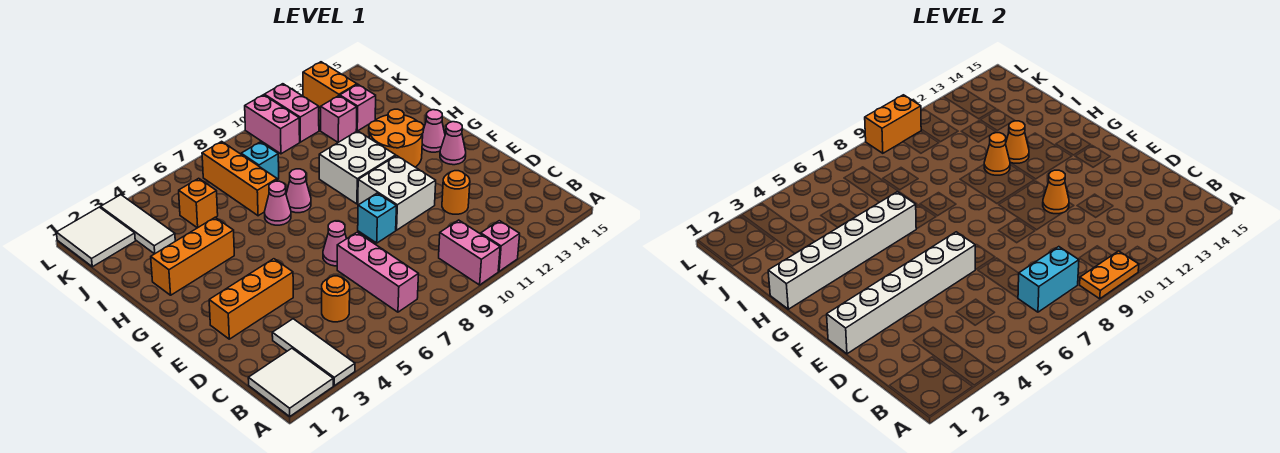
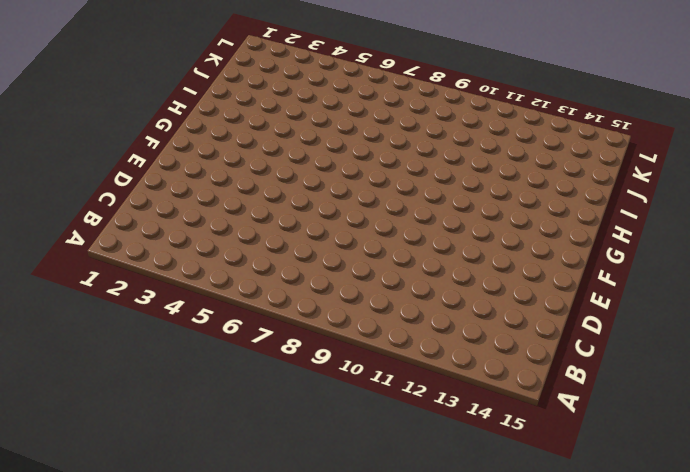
none -> white tile A1:B2 level 1
none -> white tile A3:C3 level 1
none -> pink brick A10:B10 level 1
none -> pink brick A11 level 1

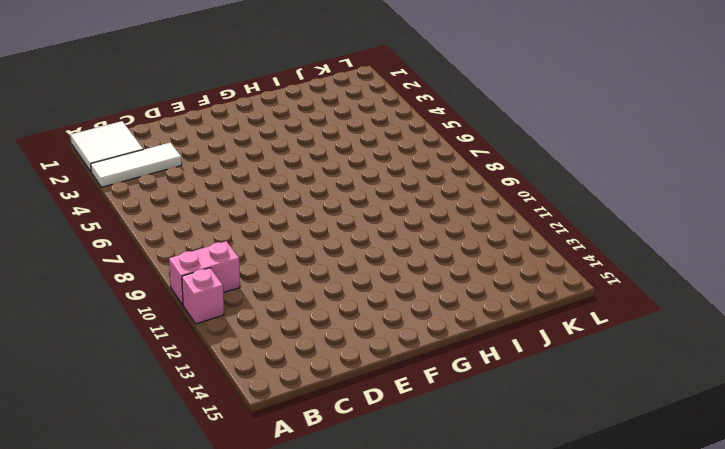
none -> pink brick B7:D7 level 1
none -> orange round brick C5 level 1
none -> orange round brick D12 level 1
none -> orange brick E2:E4 level 1

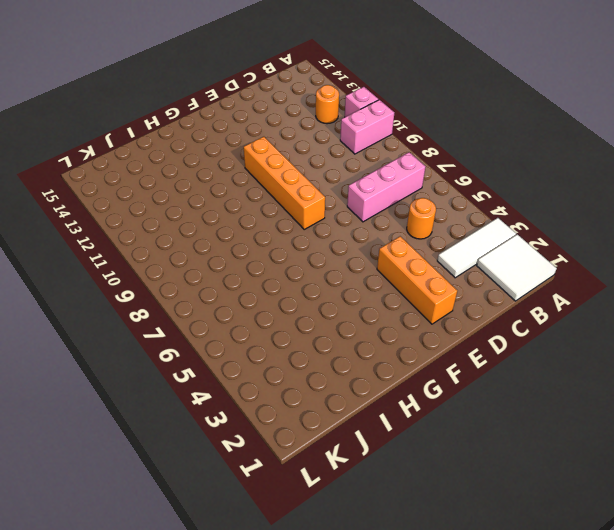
orange round brick B12 level 1 -> orange round brick D12 level 1
orange brick F8:F11 level 1 -> white brick E10:F11 level 1
none -> pink cone E7 level 1
none -> cyan brick E9 level 1
none -> pink cone F14 level 1
none -> white brick G10:H11 level 1

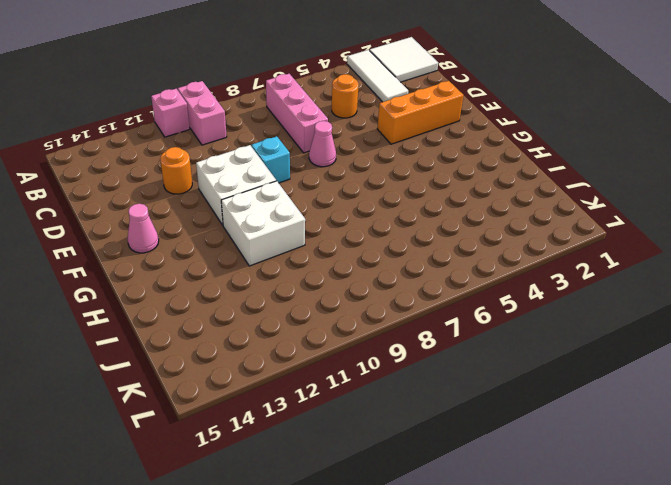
none -> orange round brick G12:H13 level 1
none -> pink cone G14 level 1
none -> orange brick H2:H4 level 1
none -> pink cone H7 level 1

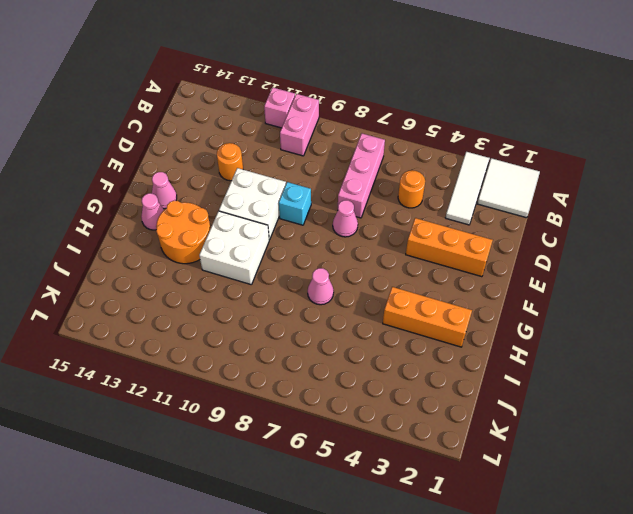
none -> pink cone H8 level 1
none -> orange brick I7:K7 level 1
none -> white tile J3:L3 level 1
none -> orange brick J5 level 1

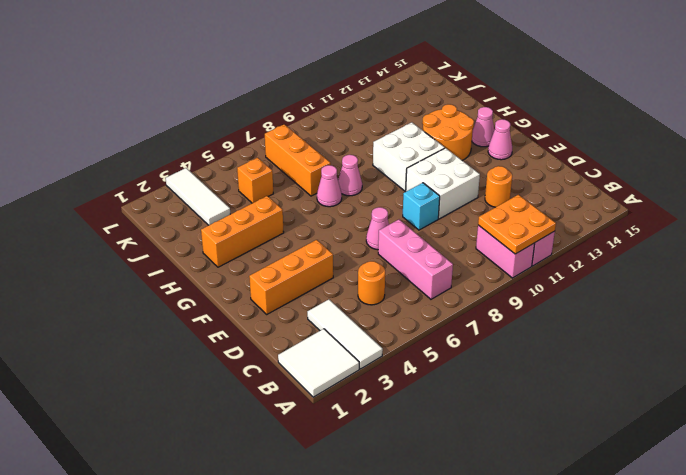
orange plate A10:B11 level 2 -> orange plate A9:A10 level 2
none -> cyan brick J8 level 1
none -> pink brick J12 level 1
none -> pink brick J13 level 1
none -> white tile K1:L2 level 1

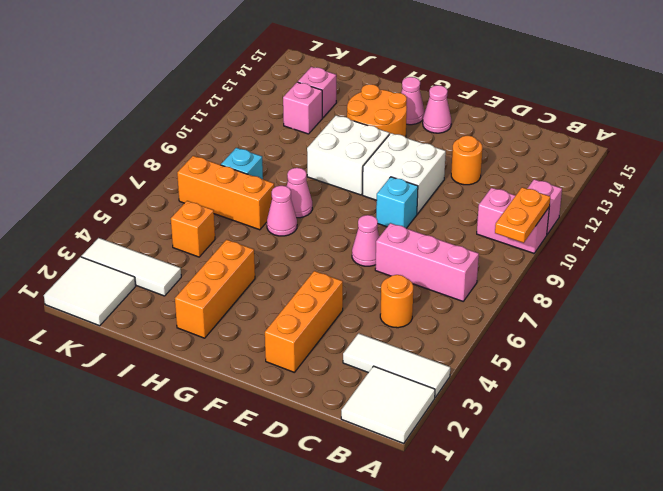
none -> pink brick K10:L10 level 1
none -> pink brick K11:L11 level 1
none -> orange brick K13:L13 level 1
none -> cyan brick B7:B8 level 2

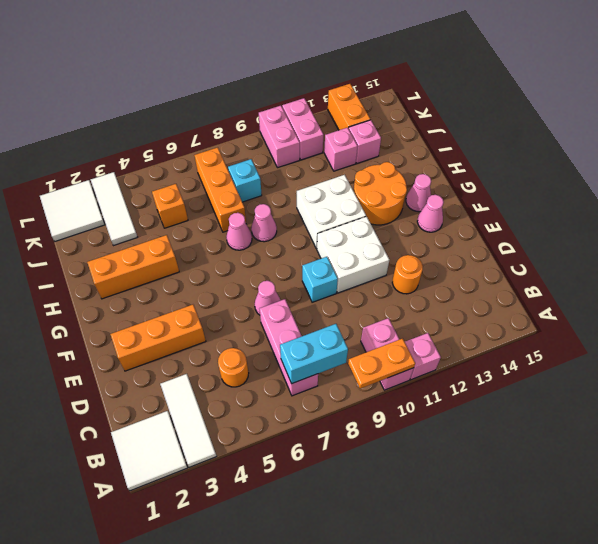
none -> white brick E1:E6 level 2
none -> orange cone E11 level 2
none -> white brick H1:H6 level 2
none -> orange cone H11 level 2

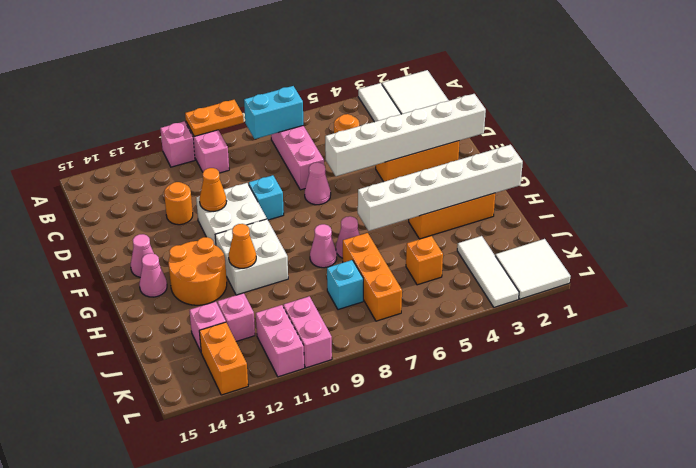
none -> orange cone H12 level 2
none -> orange brick L9:L10 level 2

